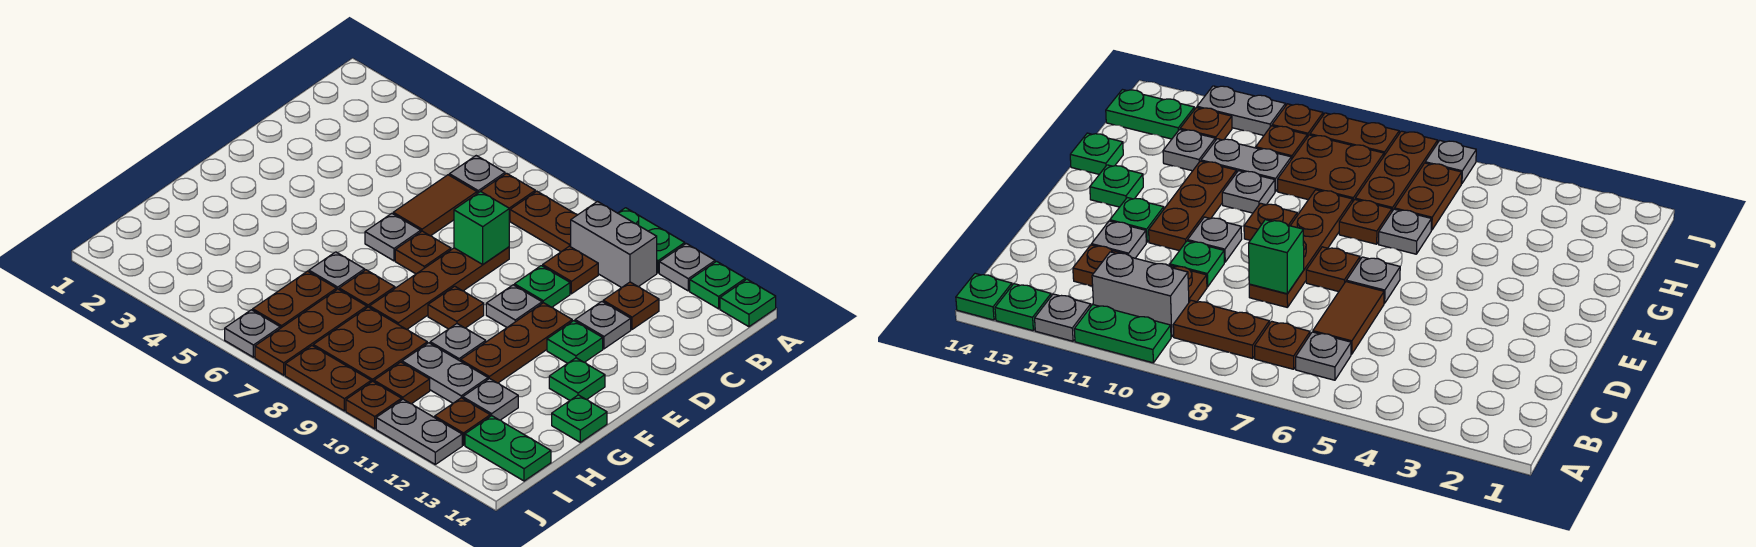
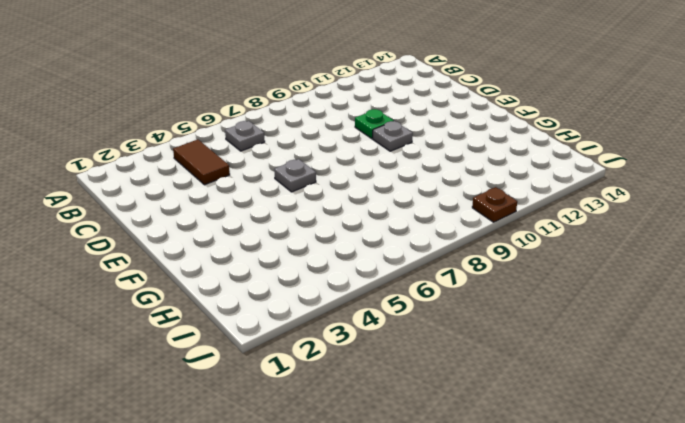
brown tile B4:C4 level 1 -> brown tile C6:D6 level 1
none -> green plate A10:A11 level 1
none -> grey plate A12 level 1
none -> green plate A13 level 1
none -> green plate A14 level 1

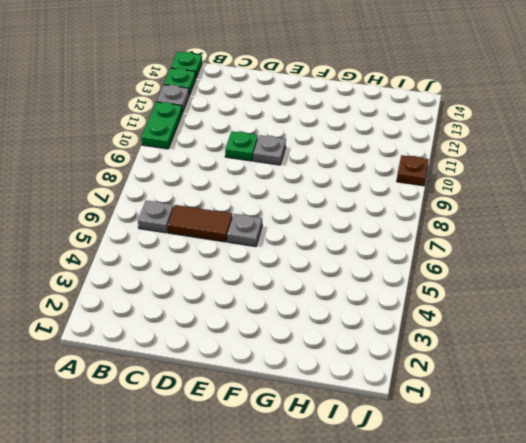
none -> brown plate B7 level 1
none -> brown plate B8:B9 level 1
none -> grey brick B10:B11 level 1
none -> brown plate C10 level 1

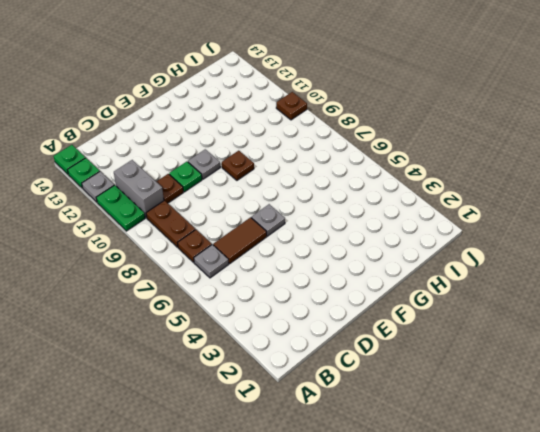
none -> brown plate C12 level 1
none -> brown plate D8:G8 level 1
none -> grey plate D12 level 1
none -> brown plate E7 level 1

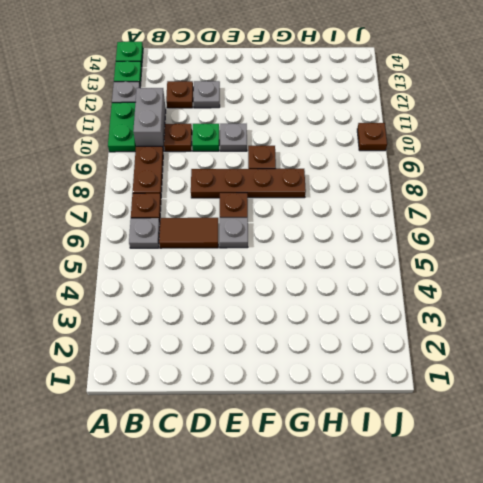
none -> brown plate E11:G11 level 1
none -> green plate E12 level 1
none -> green plate F13 level 1
none -> grey plate G6 level 1

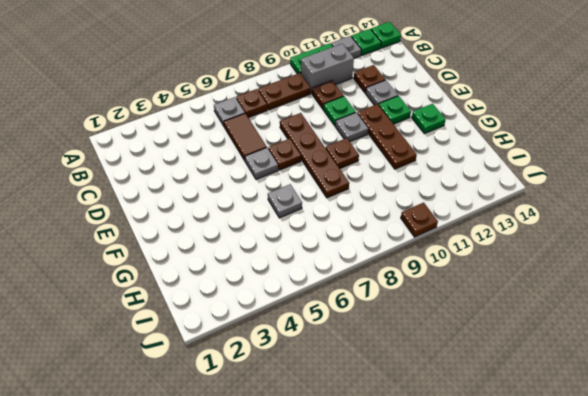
none -> brown plate G7 level 1
none -> grey plate G10 level 1
none -> green plate G14 level 1
none -> brown plate H6:I6 level 1

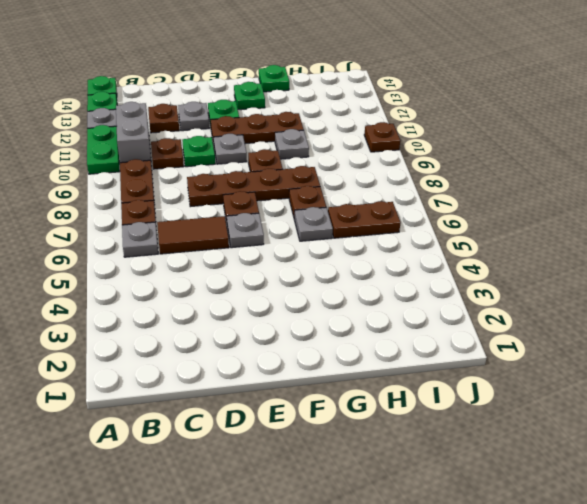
none -> brown plate H7:J7 level 1
none -> brown plate H8:I9 level 1
none -> grey plate H10:H11 level 1
none -> grey plate H12 level 1

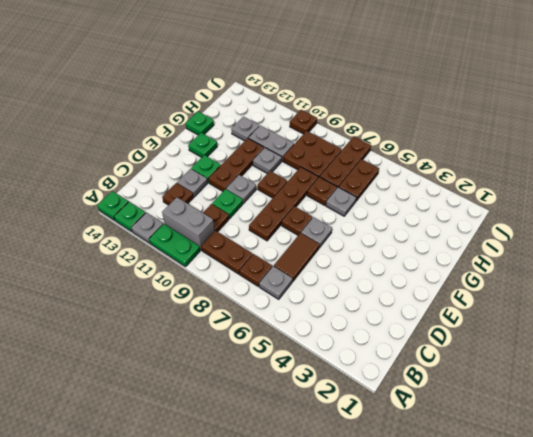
none -> brown plate I10 level 1
none -> brown plate I12 level 1
none -> green plate I13:I14 level 1
none -> grey plate J6 level 1

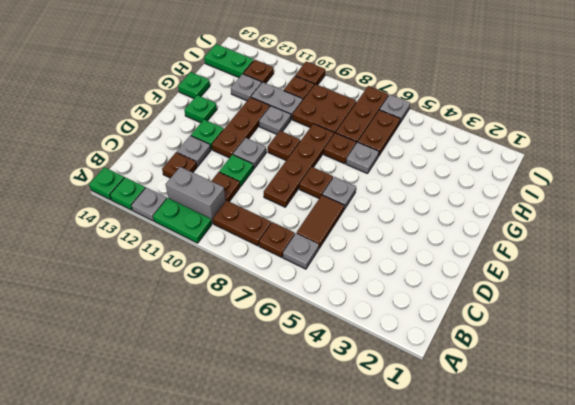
none -> brown plate J8:J9 level 1
none -> grey plate J11:J12 level 1
none -> green brick D8 level 2

